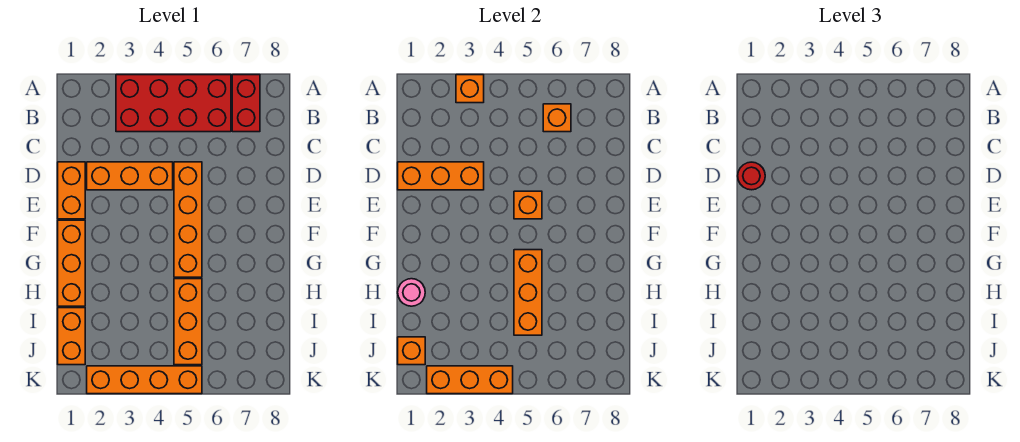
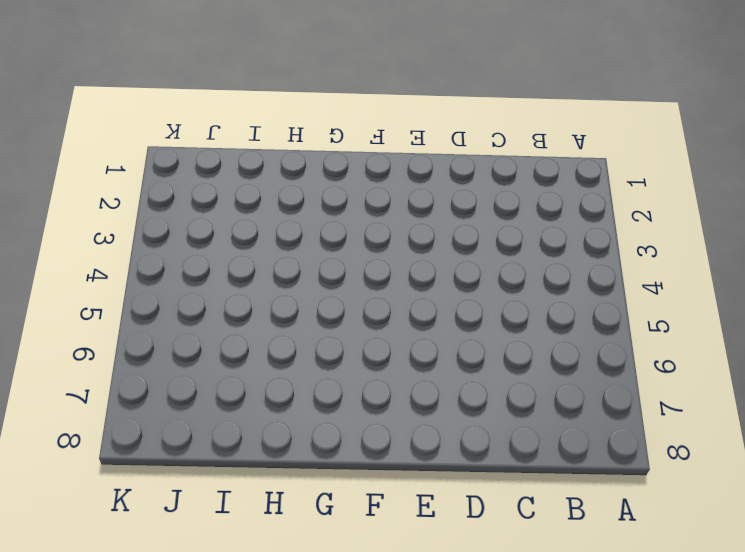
none -> red brick A3:B6 level 1
none -> red brick A7:B7 level 1
none -> orange brick D1:E1 level 1

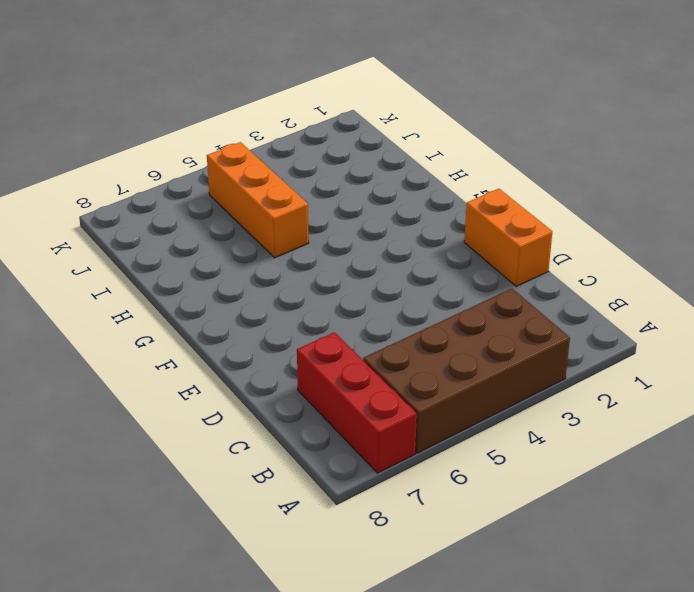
brown brick A3:B6 level 1 -> red brick A3:B6 level 1
red brick A7:C7 level 1 -> red brick A7:B7 level 1
none -> orange brick D2:D4 level 1
none -> orange brick D5:G5 level 1
none -> orange brick F1:H1 level 1

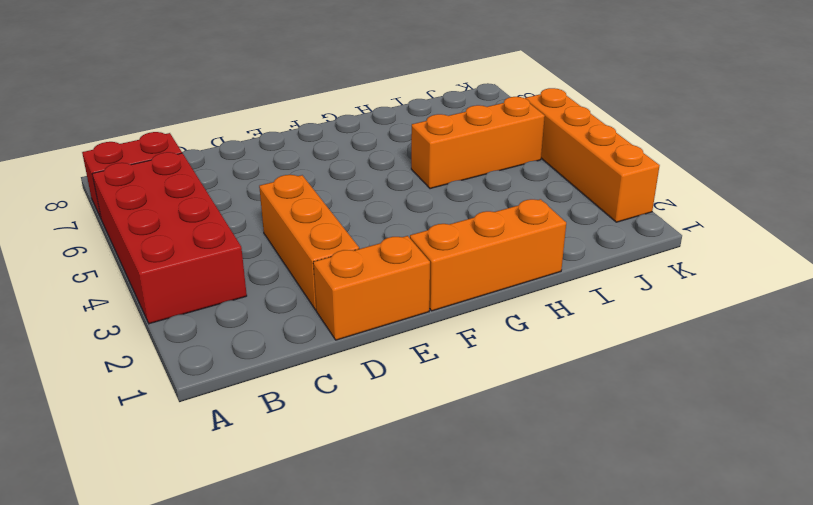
none -> orange brick D5:G5 level 1
none -> orange brick I1:J1 level 1
none -> orange brick A3 level 2

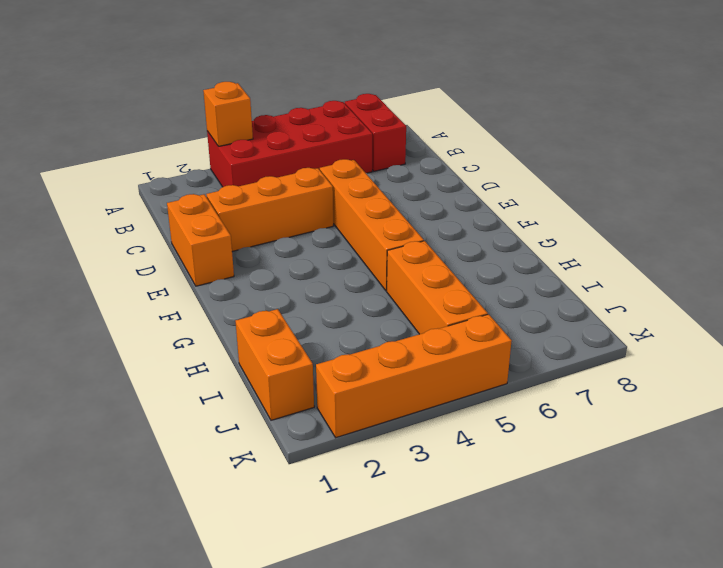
none -> orange brick F1:H1 level 1
none -> orange brick B6 level 2
none -> orange brick D1:D3 level 2

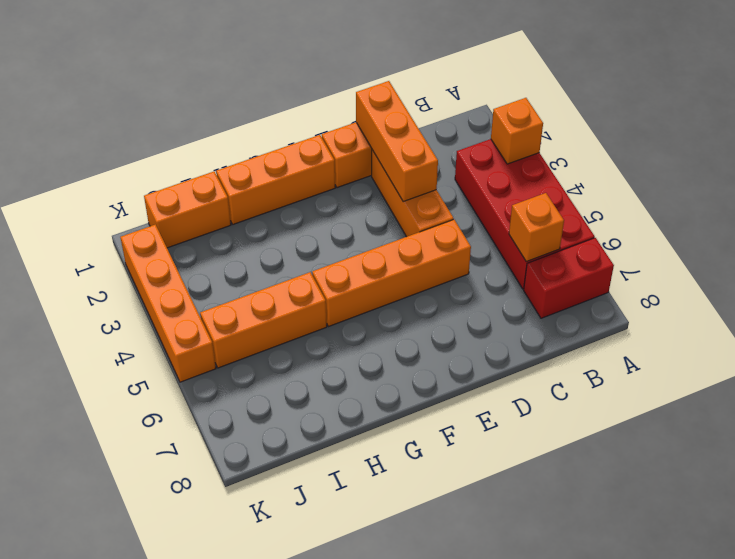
none -> orange brick E5 level 2
none -> orange brick G5:I5 level 2
none -> pink round brick H1 level 2

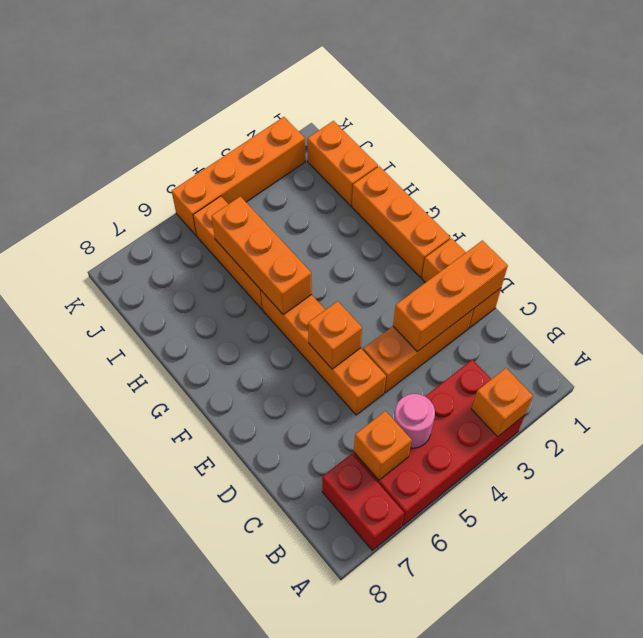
pink round brick B5 level 2 -> pink round brick H1 level 2
none -> orange brick J1 level 2
none -> orange brick K2:K4 level 2
none -> red round brick D1 level 3

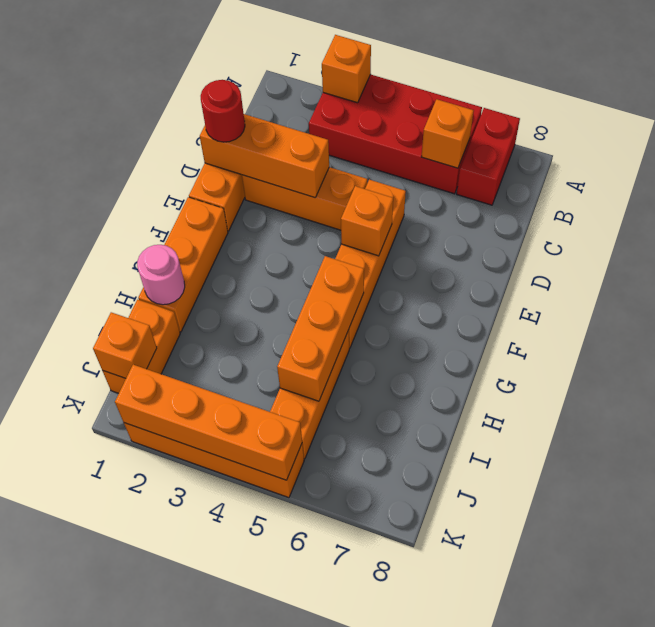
orange brick K2:K5 level 2 -> orange brick K2:K4 level 2

